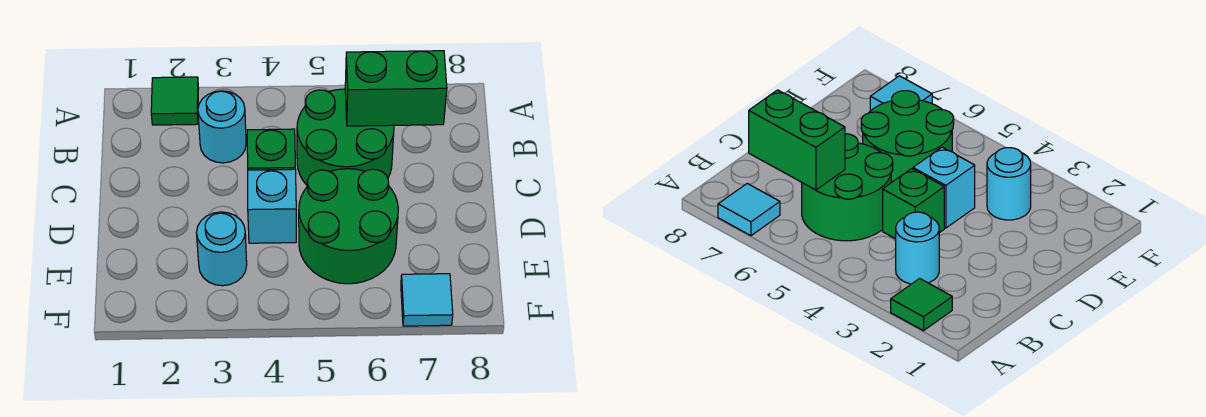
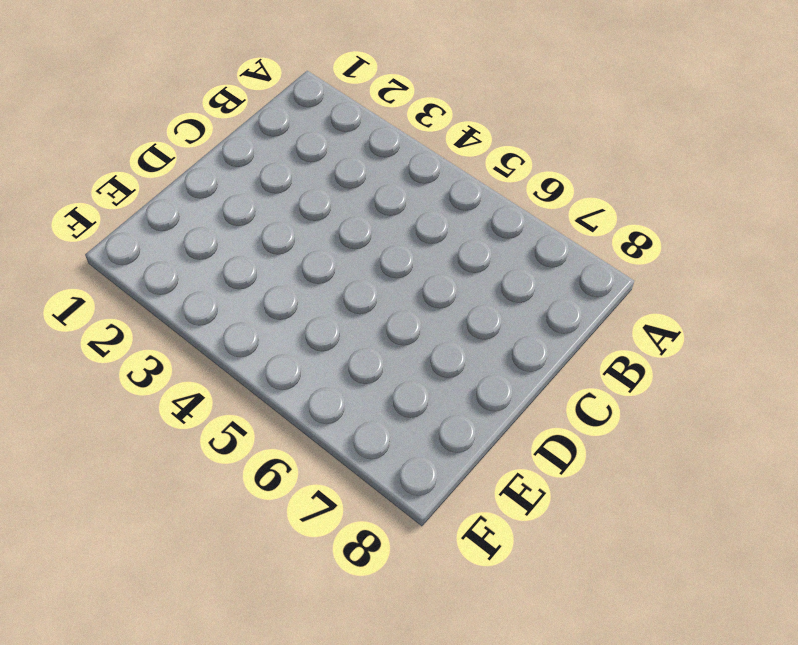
none -> green tile A2 level 1
none -> cyan tile A7 level 1

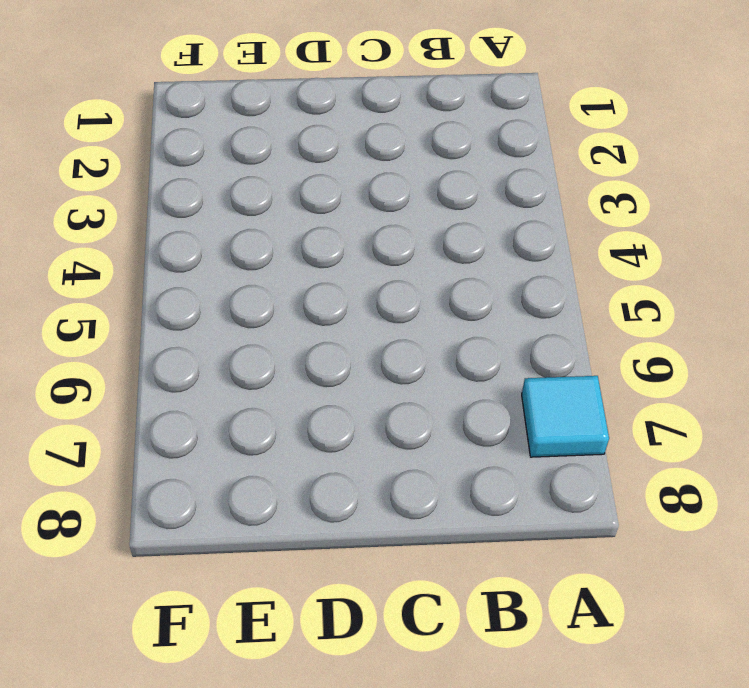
none -> green tile A2 level 1
none -> cyan round brick B3 level 1

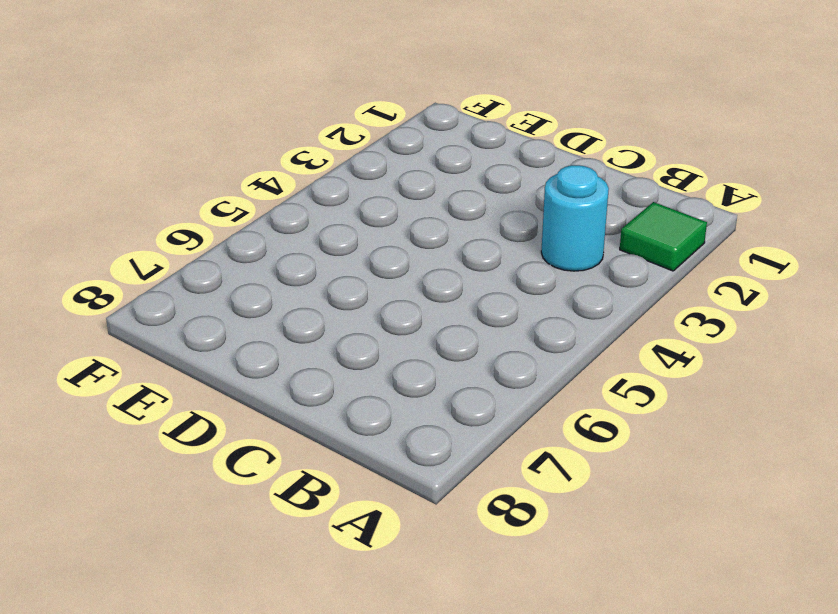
none -> cyan tile A7 level 1
none -> green round brick B5:C6 level 1

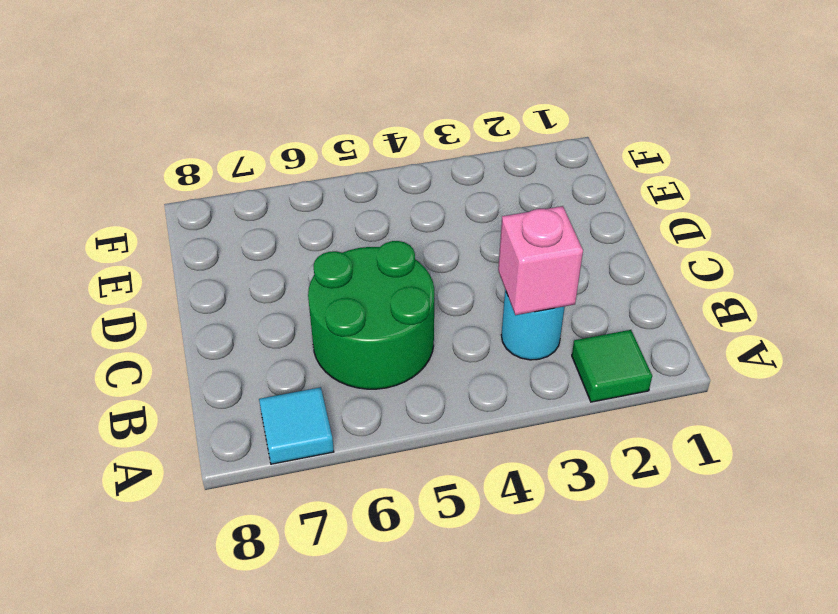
pink brick B3 level 2 -> none
none -> green brick C4 level 1
none -> cyan brick D4 level 1

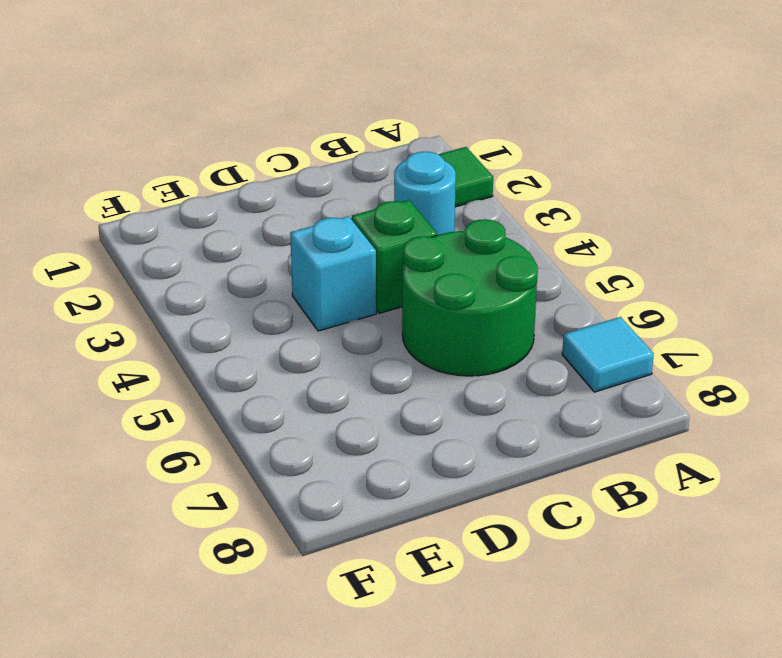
none -> green round brick D5:E6 level 1
none -> cyan round brick E3 level 1

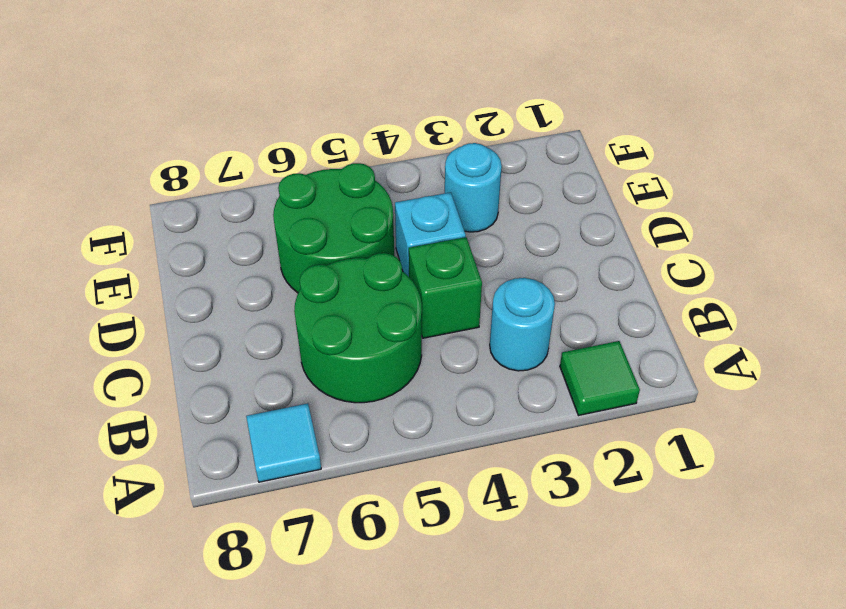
none -> cyan tile F7 level 1
none -> green brick B6:B7 level 2

